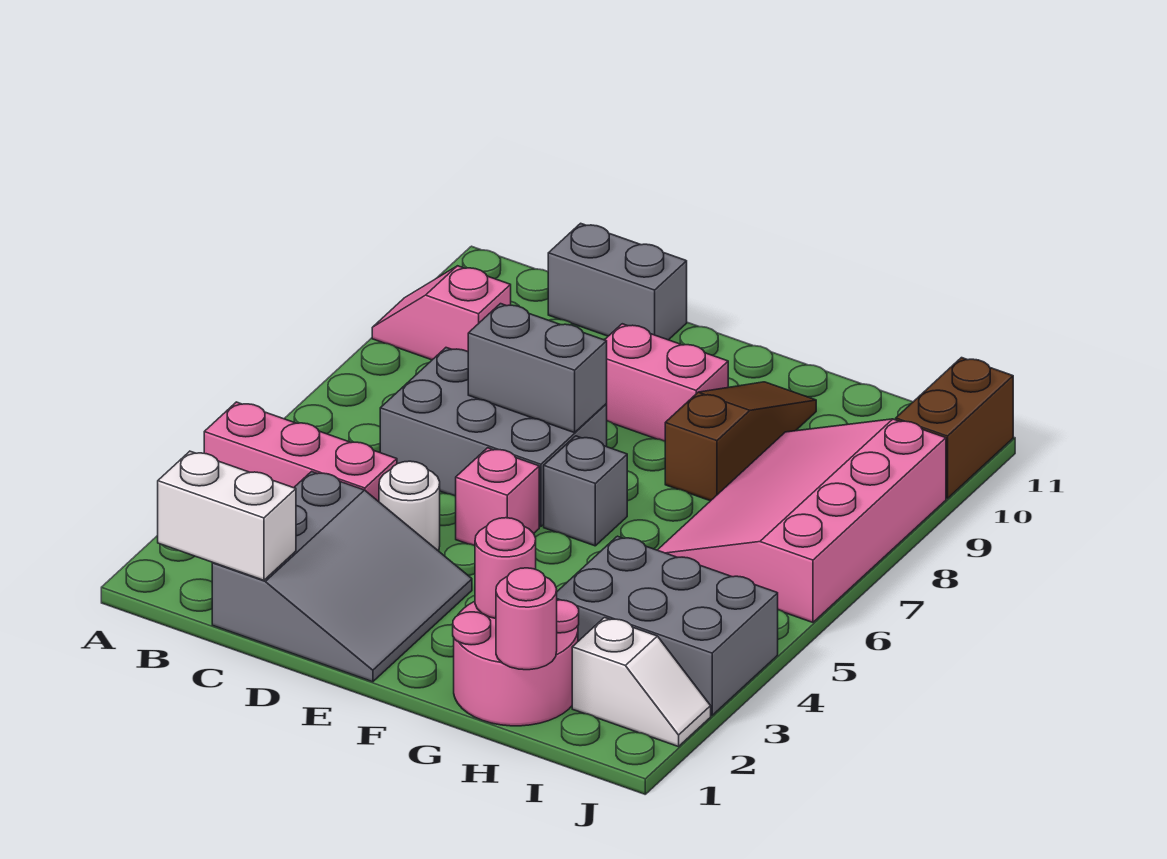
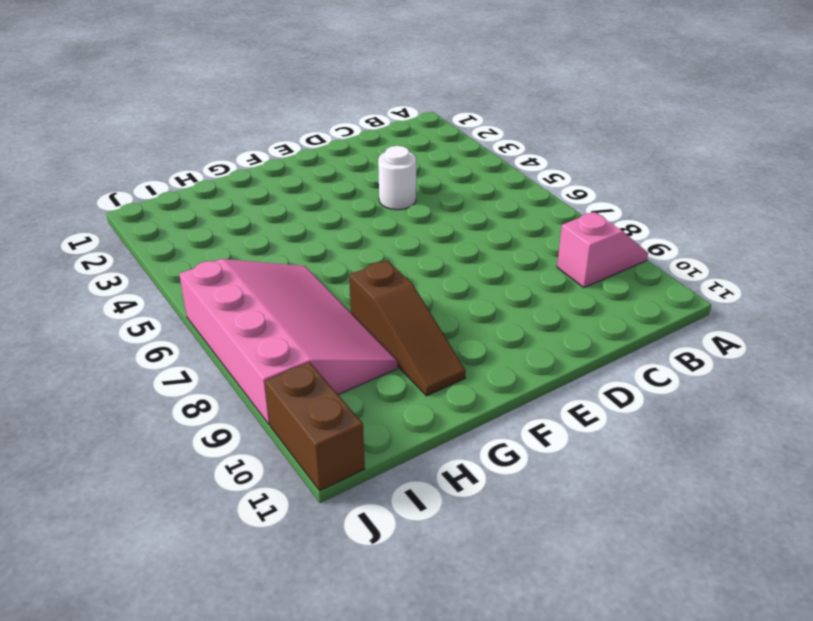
none -> pink brick A4:C4 level 1
none -> grey slope C1:E3 level 1 top C
none -> grey brick C6:E7 level 1

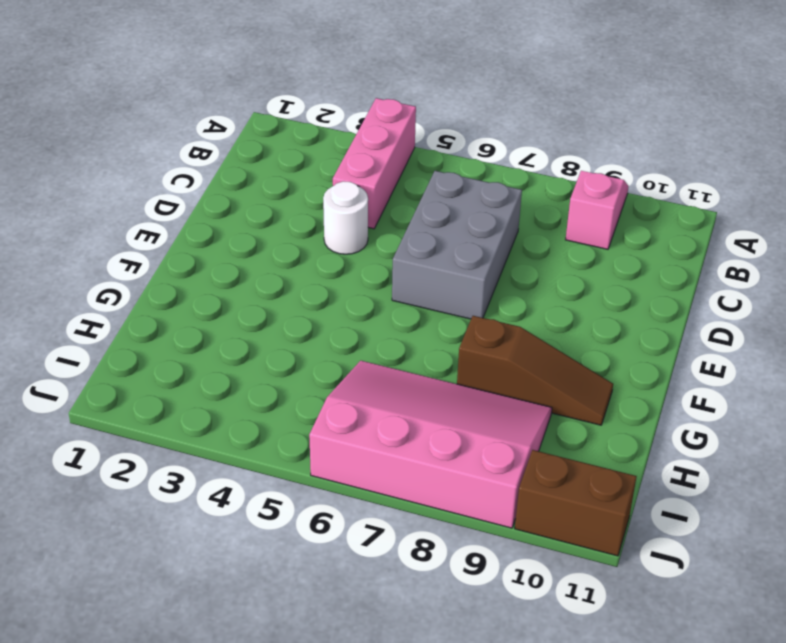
none -> grey slope C1:E3 level 1 top C
none -> grey brick C11:D11 level 1
none -> pink brick E5 level 1

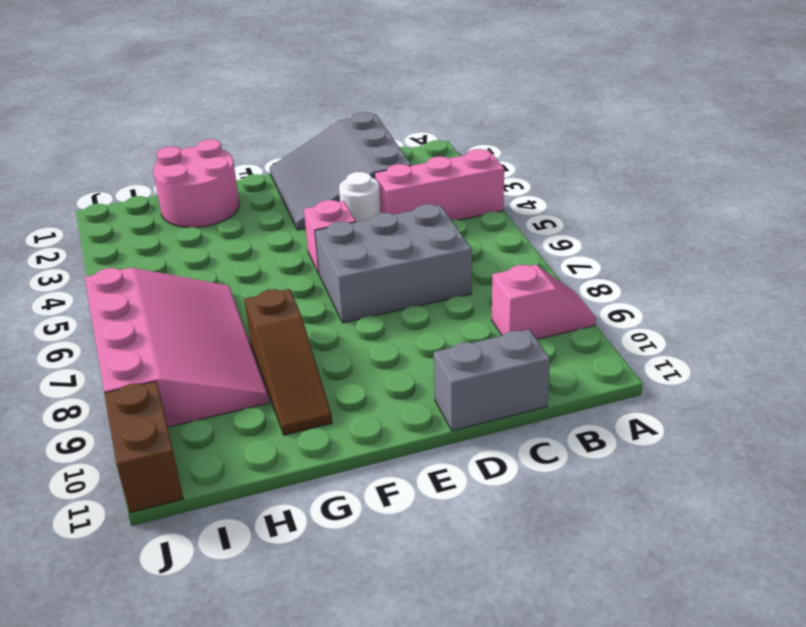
none -> pink brick E9:F9 level 1
none -> grey brick F6 level 1
none -> grey brick H3:J4 level 1

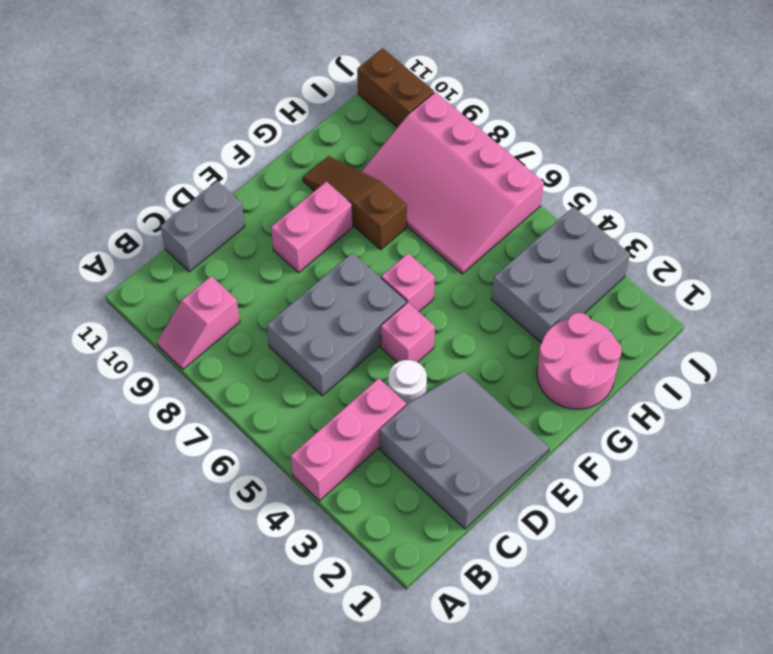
pink brick F6 level 1 -> grey brick F6 level 1
none -> white slope I2:J2 level 1 top I
none -> white brick B1:C1 level 2
none -> grey brick D7:E7 level 2

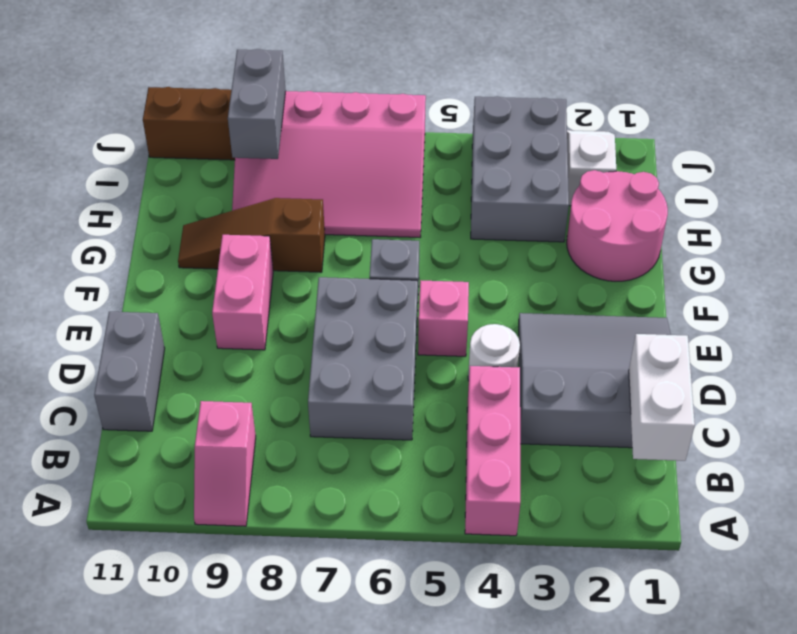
grey brick I9:J9 level 2 -> grey brick D7:E7 level 2
none -> pink round brick G2 level 2
none -> pink round brick H1 level 2

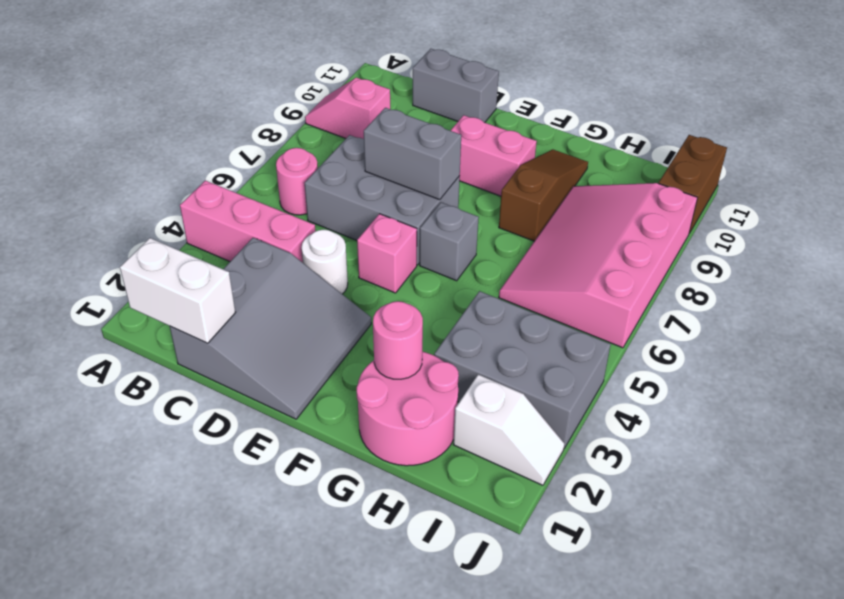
pink round brick B6 level 1 -> pink round brick H1 level 2

